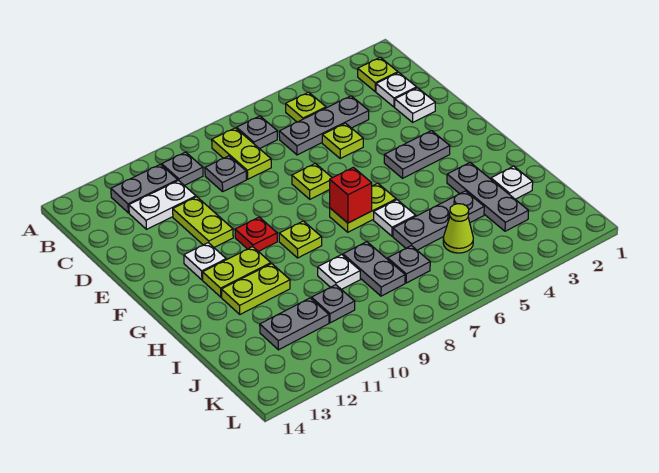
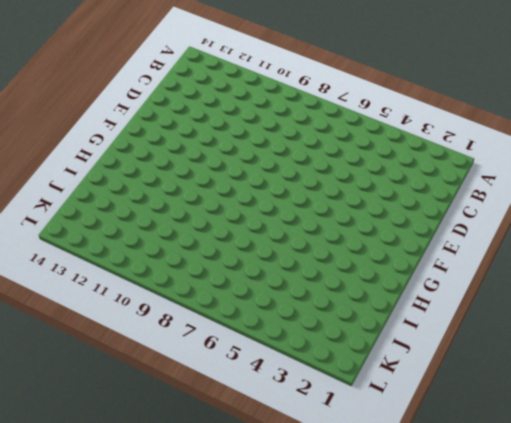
none -> lime plate B2 level 1
none -> lime plate B5 level 1
none -> grey plate B7 level 1
none -> lime plate B8:C8 level 1

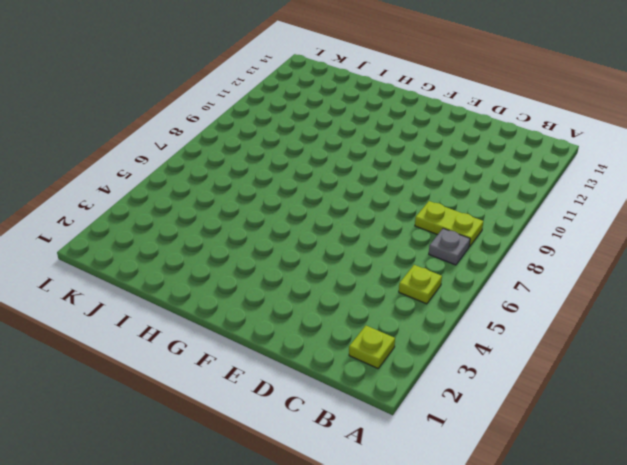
none -> grey plate B10 level 1
none -> grey plate B11:B12 level 1
none -> white plate C2 level 1
none -> grey plate C4:C6 level 1

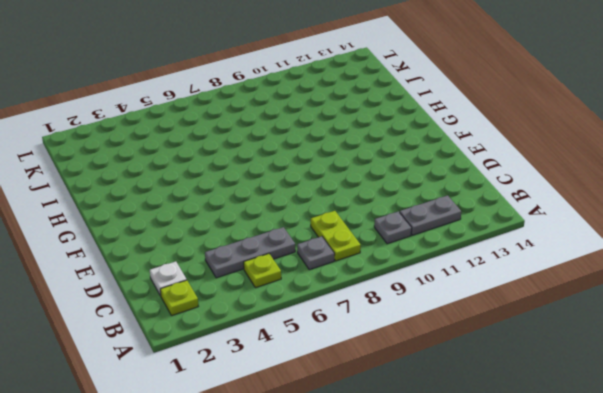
none -> grey plate C9 level 1
none -> white plate C11:C12 level 1
none -> white plate D2 level 1
none -> lime plate D5 level 1

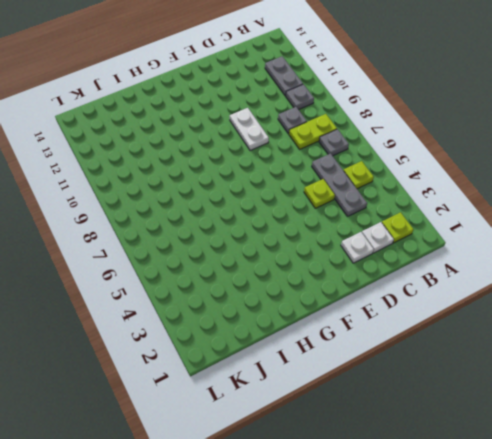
white plate E9:E10 level 1 -> white plate C11:C12 level 1
none -> lime plate D11:E11 level 1
none -> lime plate E7 level 1
none -> grey plate F3:F4 level 1
none -> red plate F10 level 1

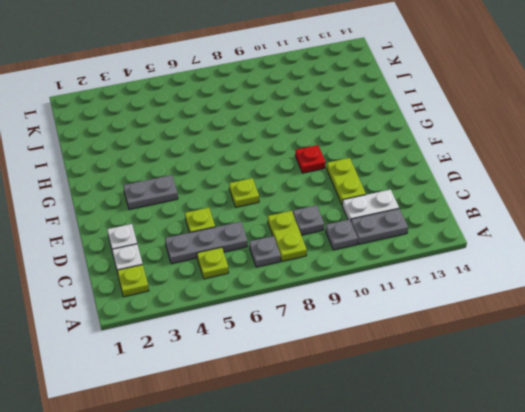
none -> white plate F12 level 1
none -> lime plate G6:G7 level 1
none -> lime plate G9 level 1
none -> lime plate G11:G12 level 1

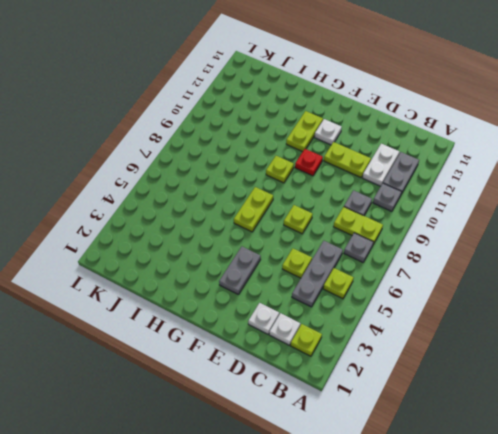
none -> grey plate H3:J3 level 1
none -> white plate H6 level 1
none -> lime plate H11:H12 level 1
none -> white plate I2 level 1

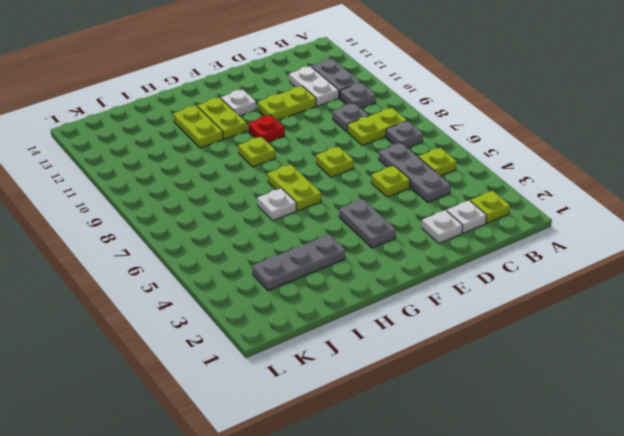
none -> white plate I2 level 1
none -> grey plate I4:I6 level 1
none -> grey plate I8:J8 level 1
none -> white plate I9 level 1

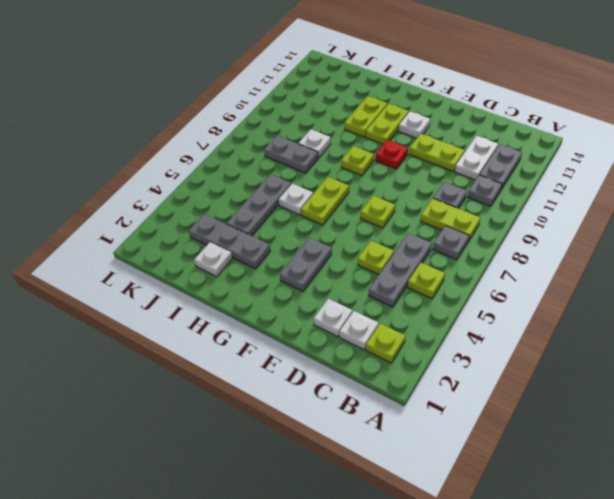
none -> lime cone J5 level 1
none -> grey plate J7 level 1
none -> grey plate J10 level 1
none -> grey plate J11:J12 level 1

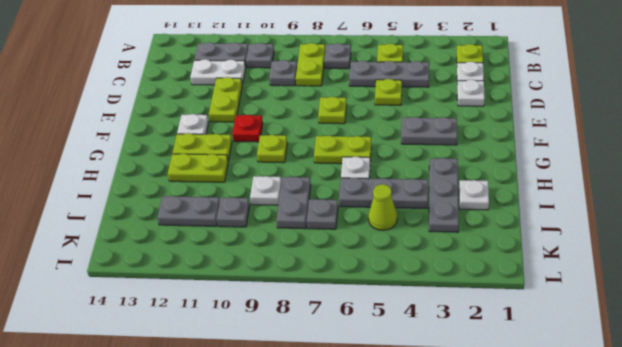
none -> red brick G7 level 2

